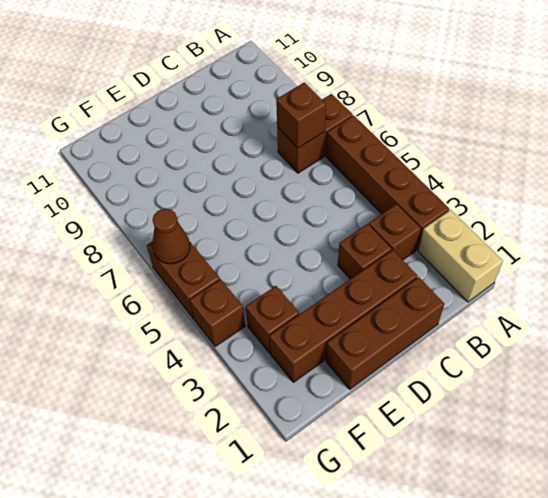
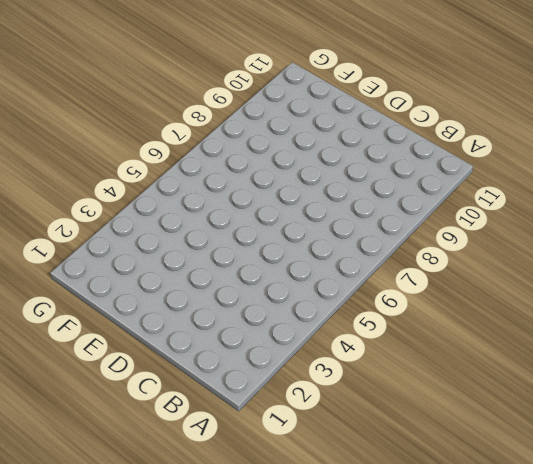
none -> tan brick A1:A2 level 1
none -> brown brick A3:A6 level 1
none -> brown brick A7:B7 level 1

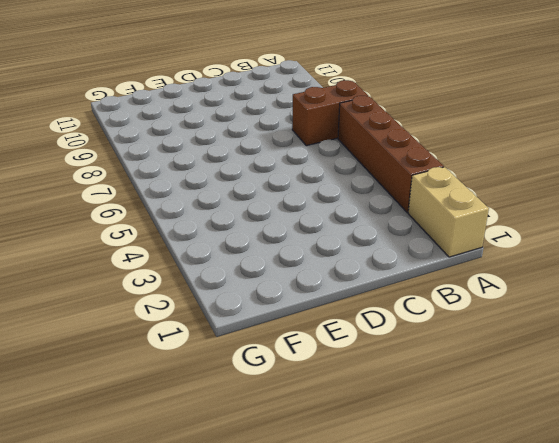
none -> brown brick B3 level 1
none -> brown brick C1:E1 level 1
none -> brown brick C2:F2 level 1

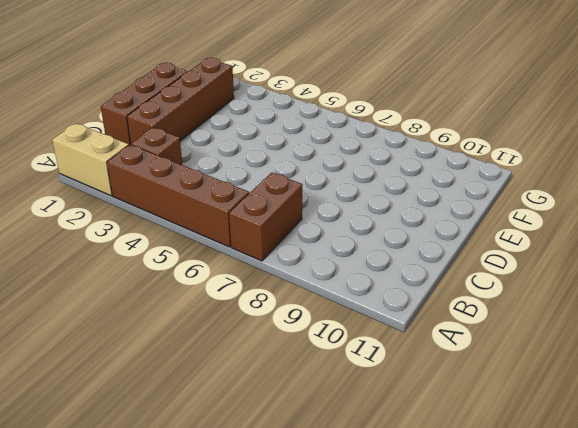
none -> brown brick C3 level 1
none -> brown brick F3 level 1
none -> brown brick G4 level 1

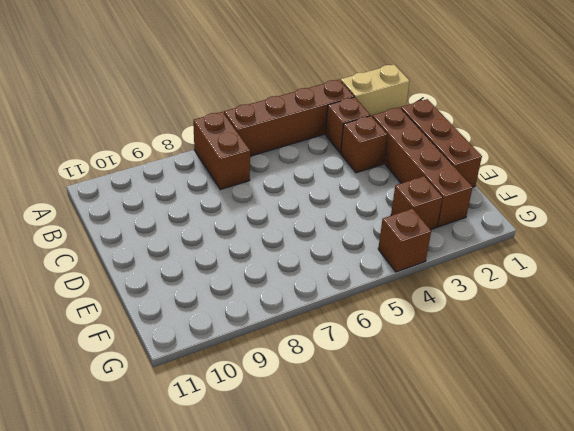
none -> brown brick G5:G6 level 1
none -> brown brick B7 level 2
none -> brown cone G6 level 2

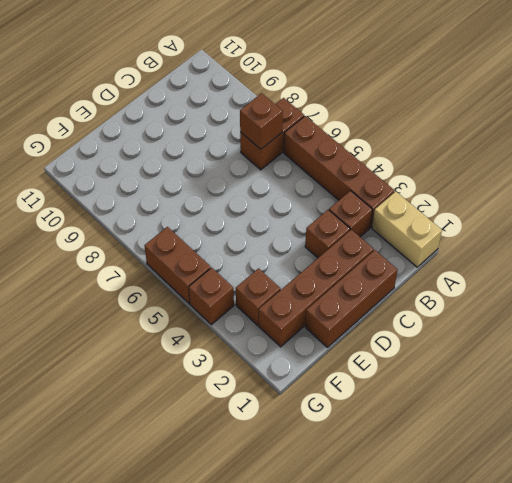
none -> brown cone G6 level 2

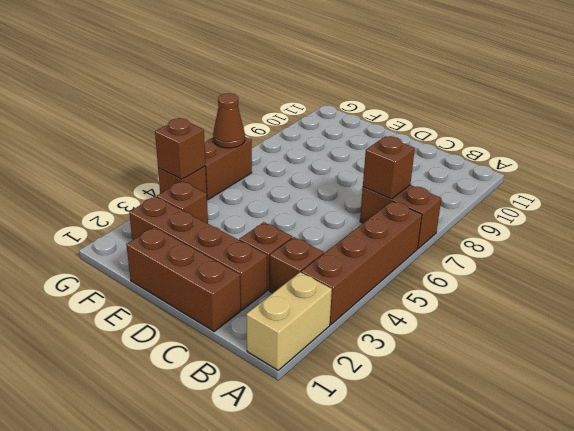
brown brick G4 level 2 -> none

